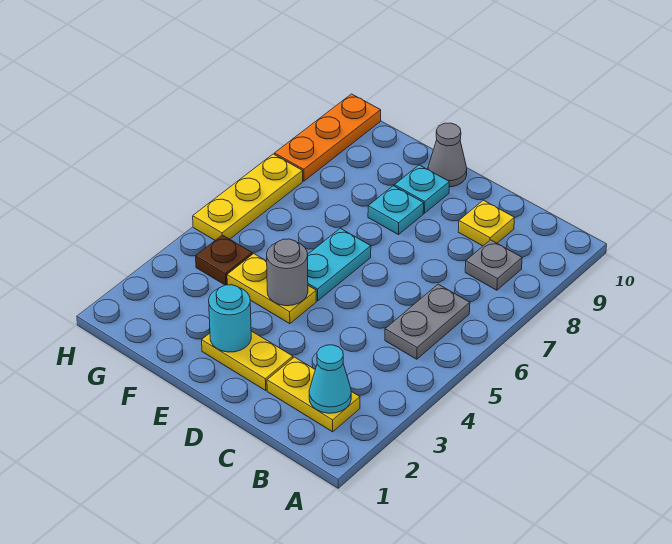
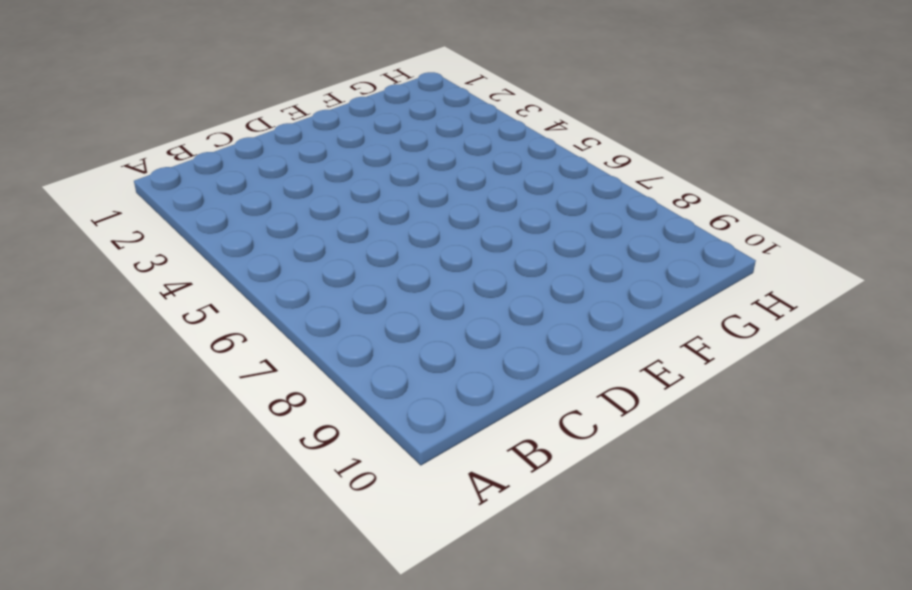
none -> yellow plate B2:C2 level 1
none -> grey plate B5:B6 level 1
none -> grey plate B8 level 1

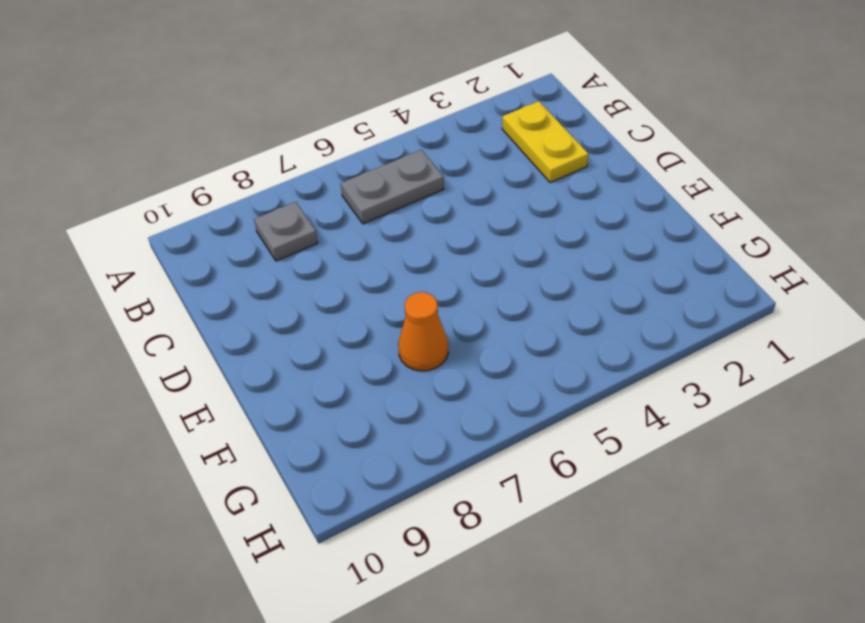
orange cone F7 level 1 -> none
none -> yellow plate C9 level 1
none -> yellow plate D2:E2 level 1
none -> yellow plate E4:F4 level 1

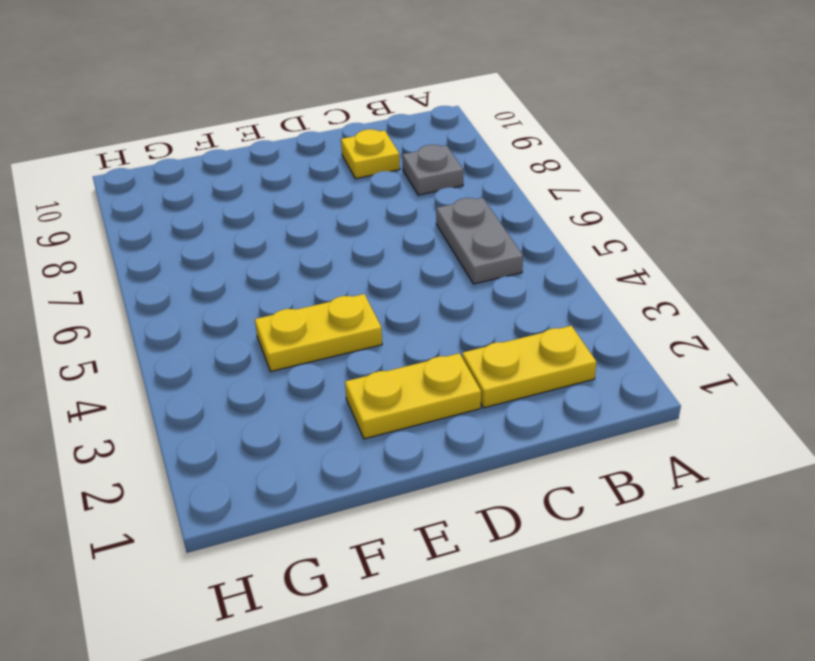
none -> cyan plate E5:E6 level 1
none -> cyan plate E8 level 1
none -> cyan plate E9 level 1

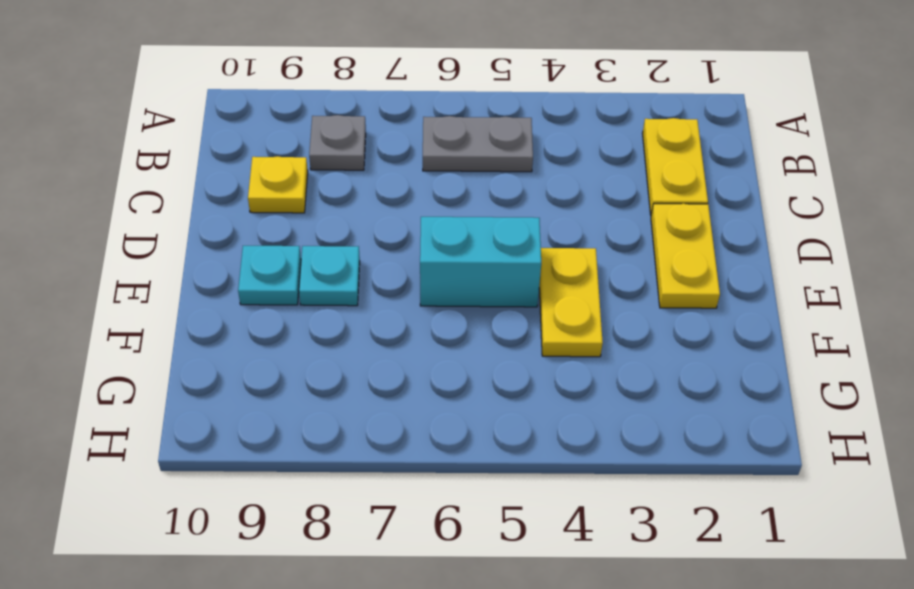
cyan brick E5:E6 level 1 -> cyan plate E5:E6 level 1
none -> grey cone E10 level 1
none -> brown plate G4 level 1
none -> yellow plate H5:H7 level 1

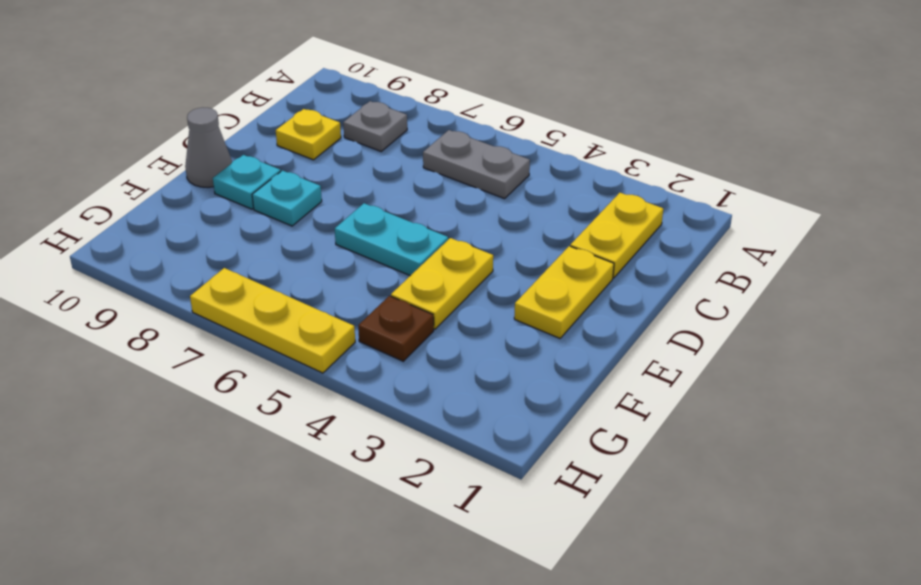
none -> orange plate H8:H10 level 1
none -> cyan cone B2 level 2
none -> cyan round brick E2 level 2

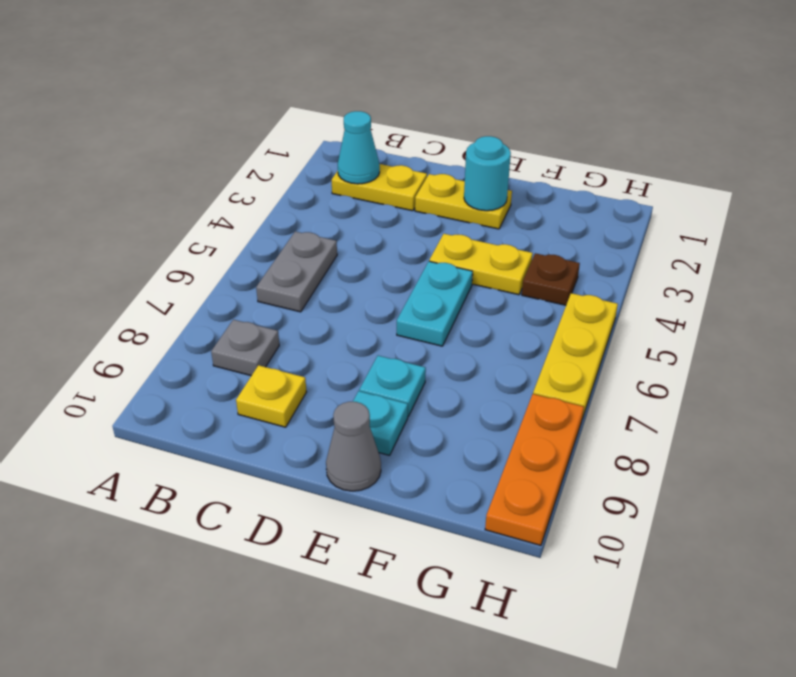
none -> grey round brick E4 level 2

